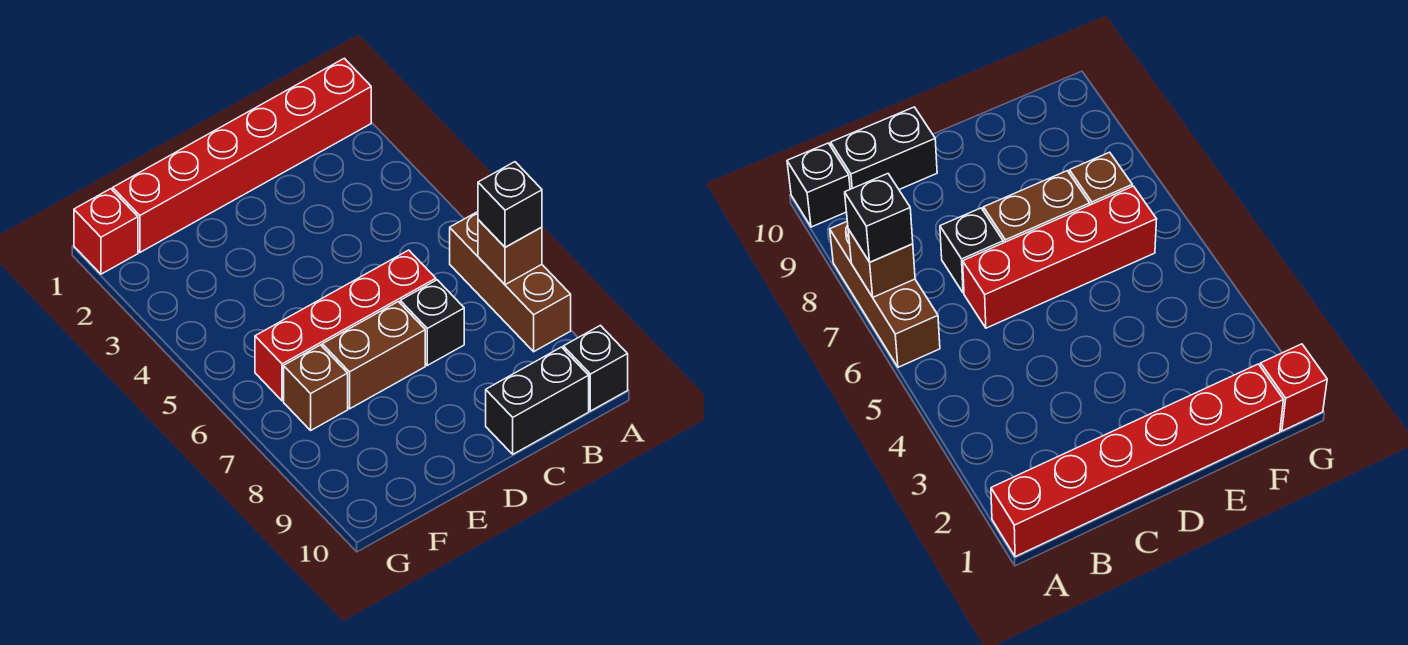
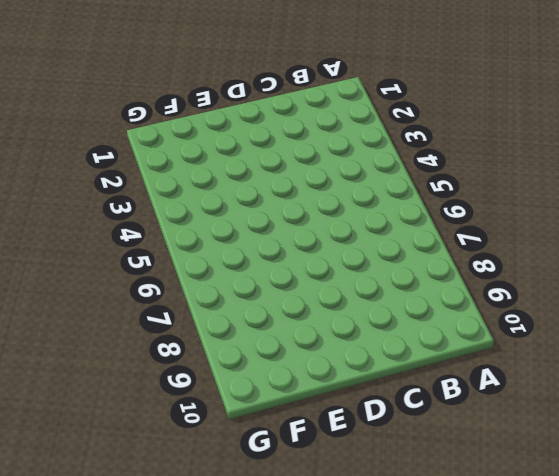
none -> red brick A1:F1 level 1
none -> brown brick A6:A8 level 1

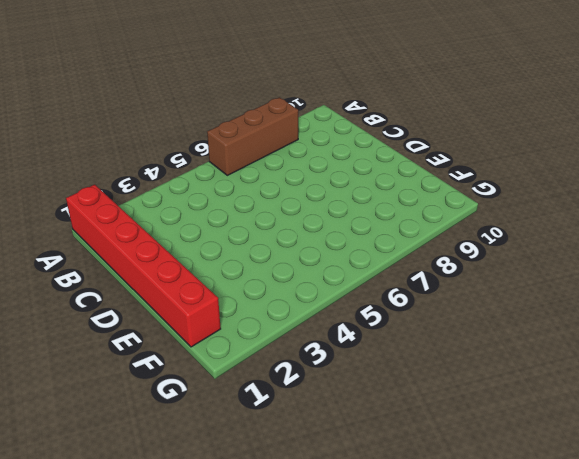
none -> black brick A10 level 1
none -> black brick B10:C10 level 1

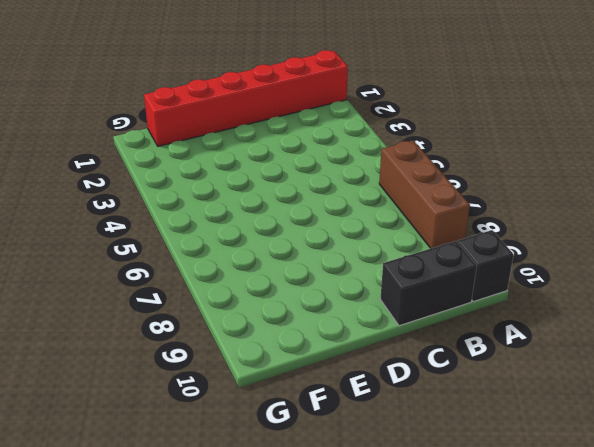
none -> red brick C6:F6 level 1
none -> black brick C7 level 1

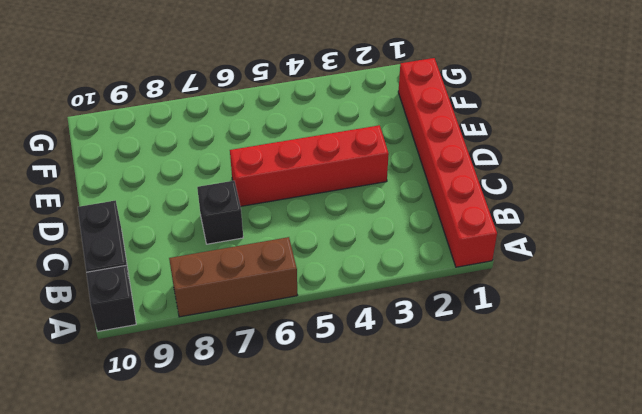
red brick D3:D6 level 1 -> red brick C6:F6 level 1
none -> brown brick D7:E7 level 1
none -> brown brick F7 level 1

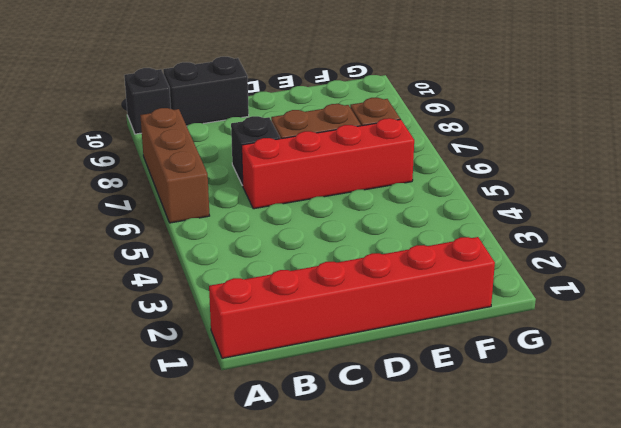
none -> red brick G1 level 1
none -> brown brick A7 level 2

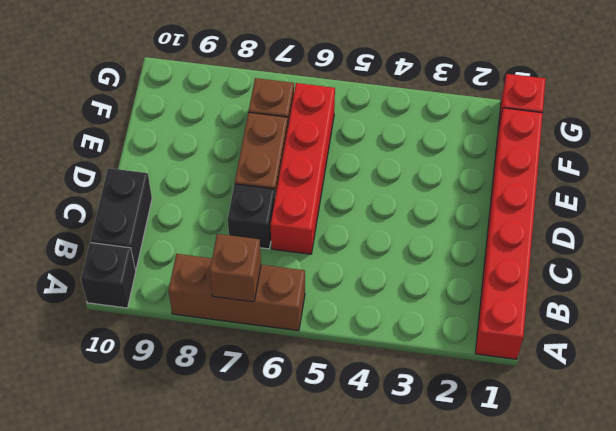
none -> black brick A7 level 3

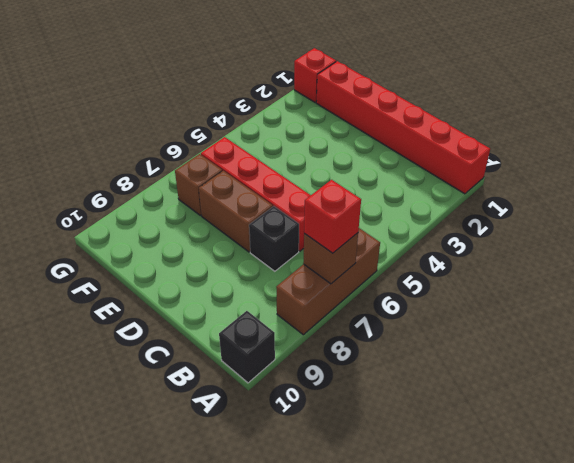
red brick A7 level 3 -> black brick A7 level 3
none -> black brick B10:C10 level 1

